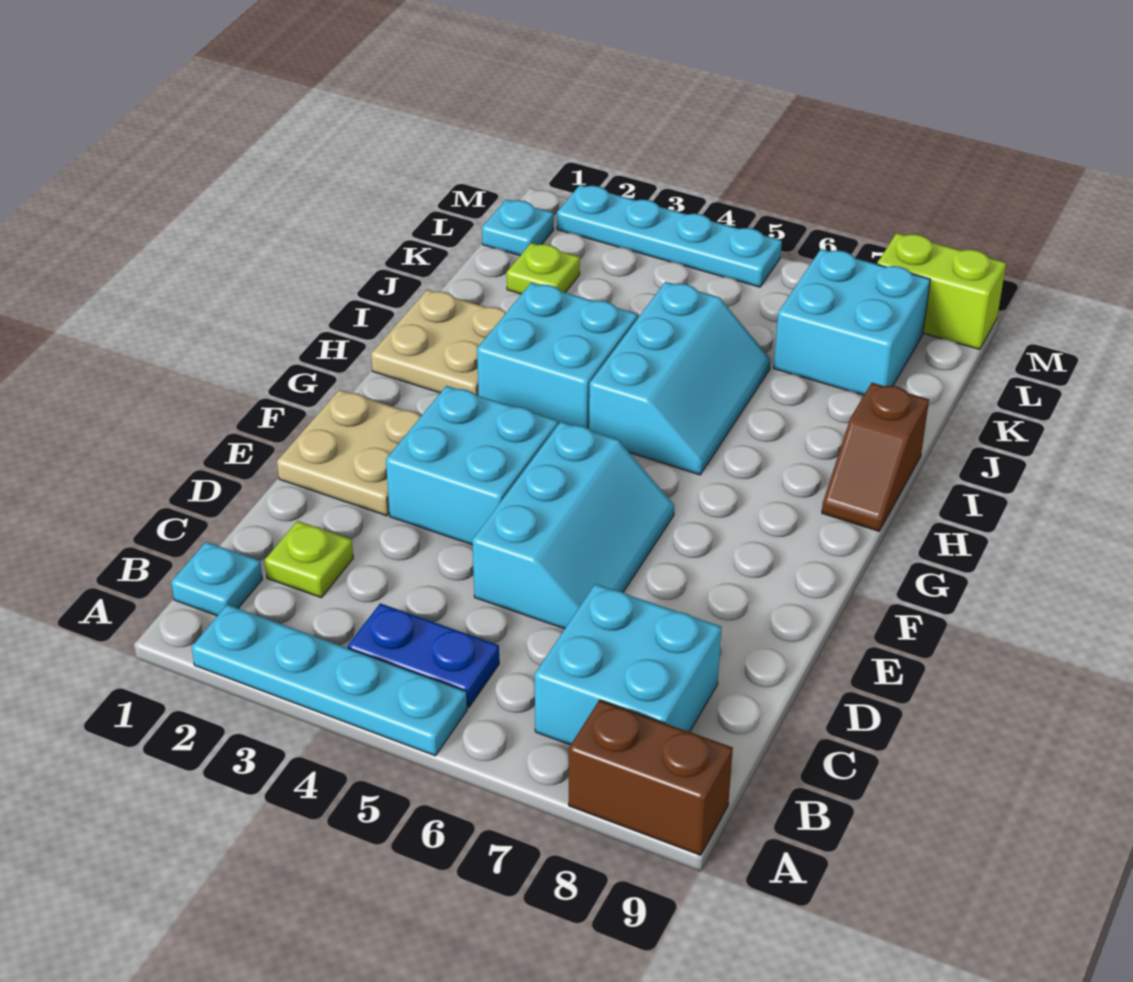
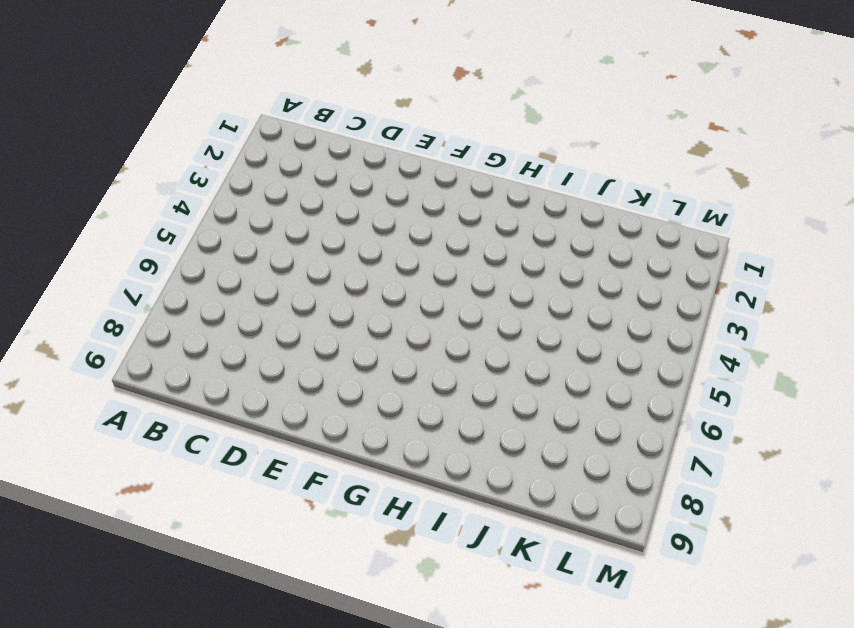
none -> cyan plate A2:A5 level 1
none -> brown brick A8:A9 level 1
none -> cyan plate B1 level 1

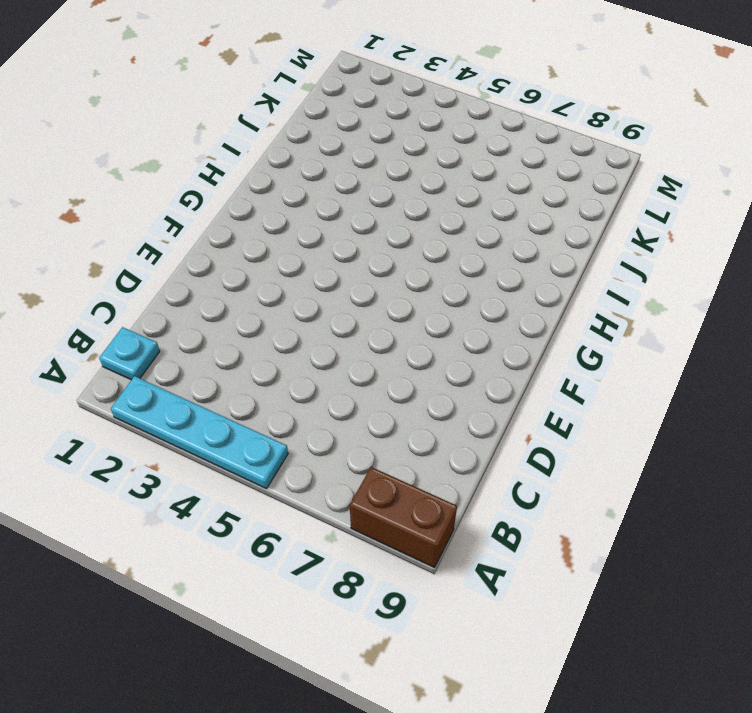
none -> blue plate B4:B5 level 1
none -> cyan brick B7:C8 level 1
none -> lime plate C2 level 1

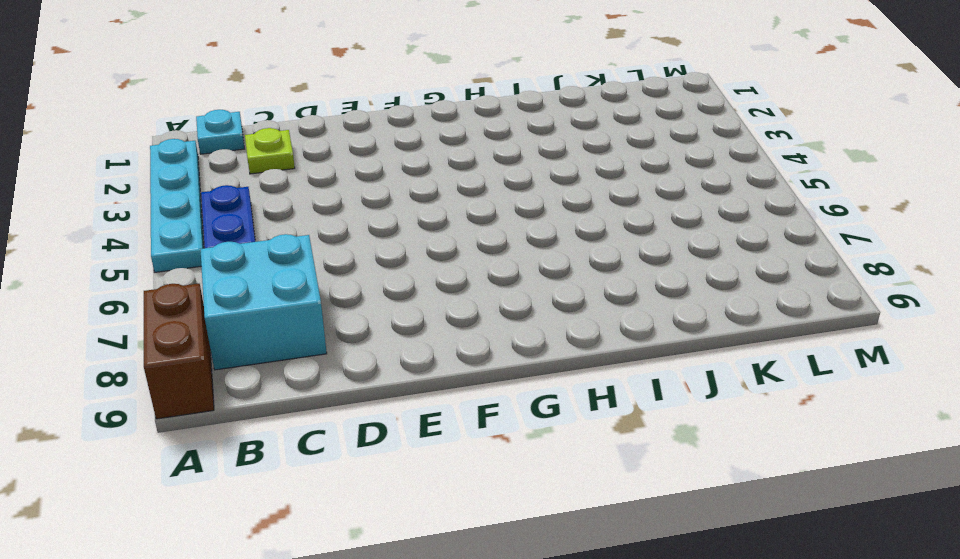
none -> cyan slope D5:F6 level 1 top 5
none -> tan plate E1:F2 level 1
none -> cyan brick E3:F4 level 1

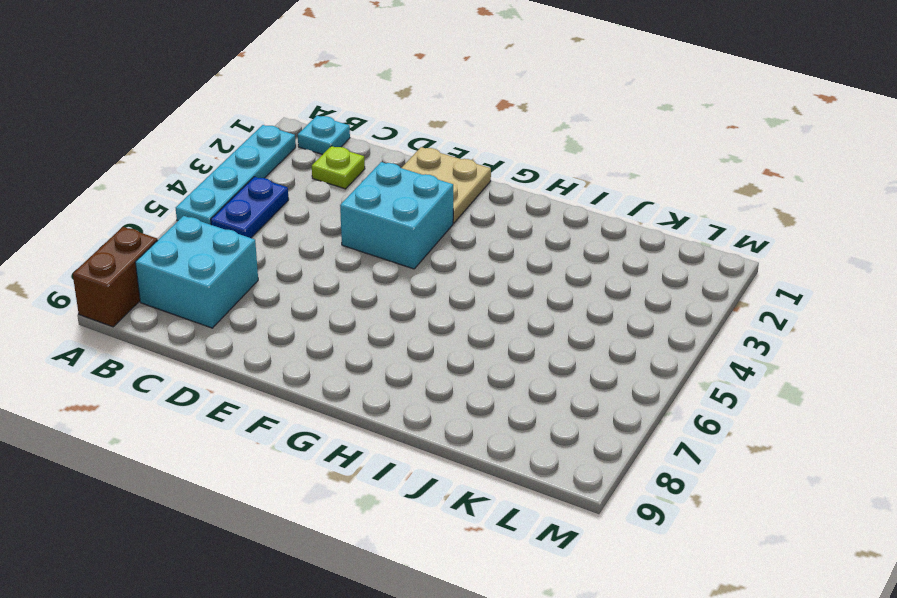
none -> cyan slope D5:F6 level 1 top 5
none -> tan plate H1:I2 level 1
none -> cyan brick H3:I4 level 1

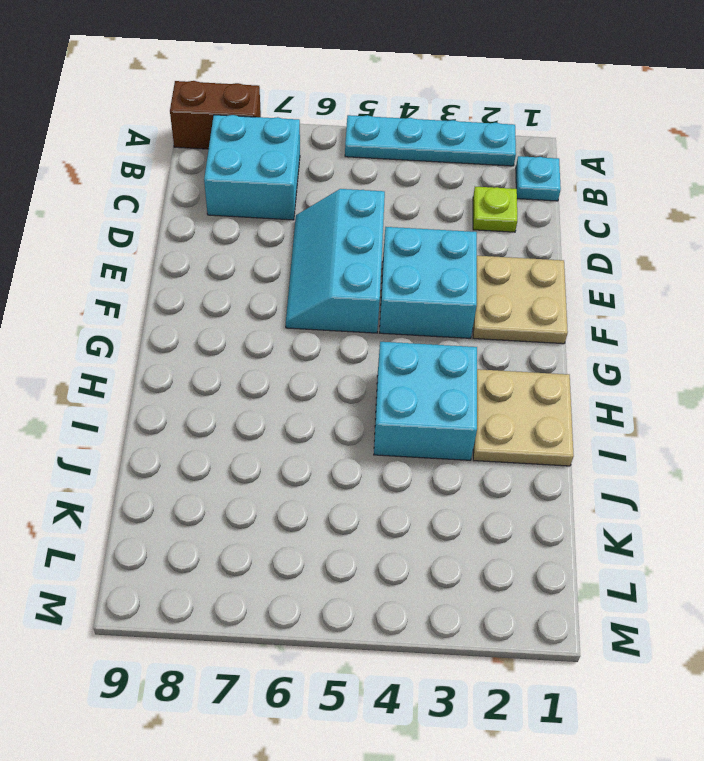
none -> blue plate B4:B5 level 1
none -> cyan slope H5:J6 level 1 top 5
none -> brown slope H9:I9 level 1 top I

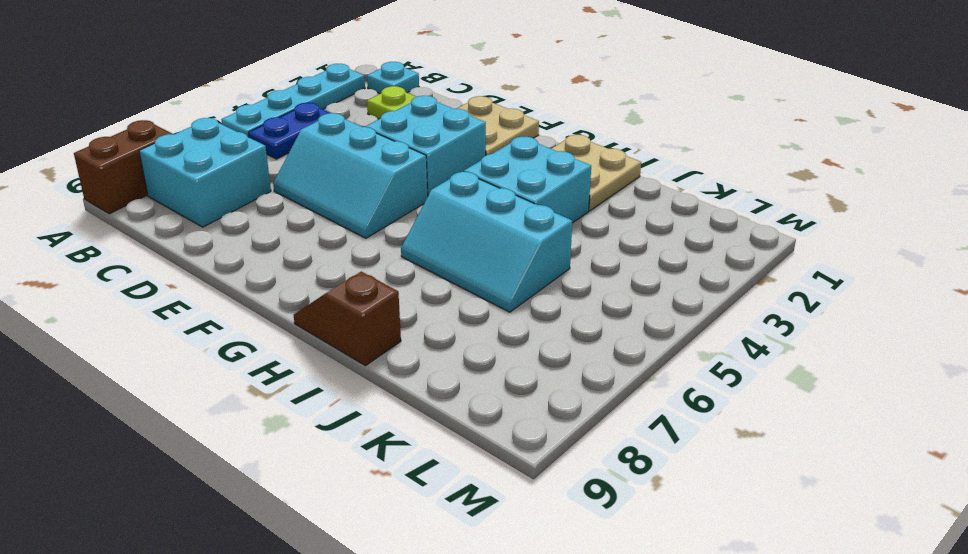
none -> lime plate K2 level 1
none -> cyan brick K7:L8 level 1
none -> cyan plate L1 level 1

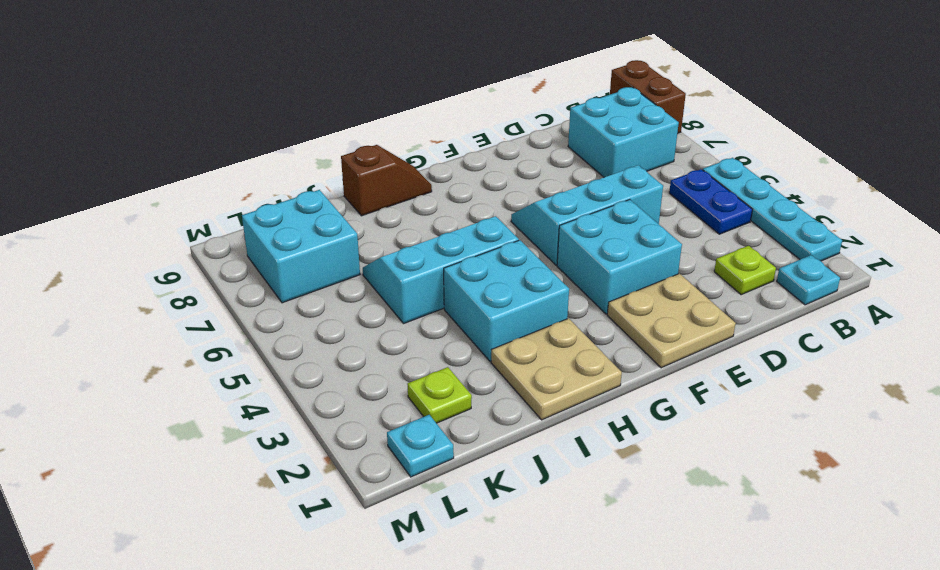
none -> cyan plate M2:M5 level 1
none -> lime brick M8:M9 level 1

